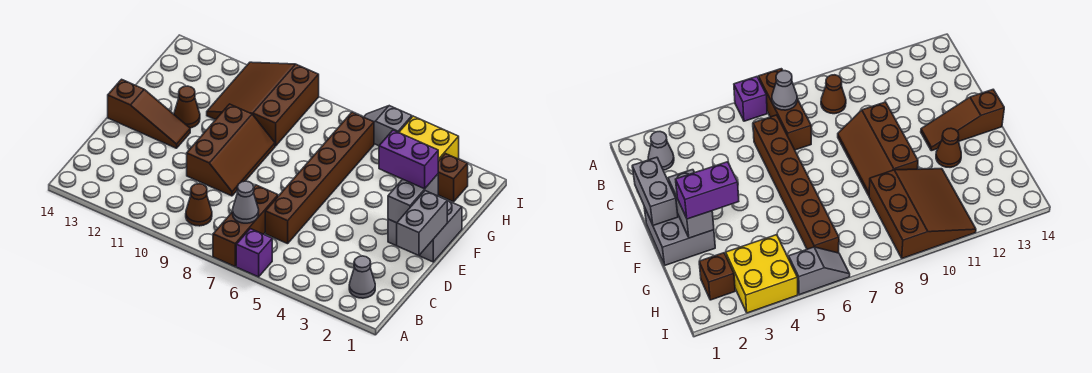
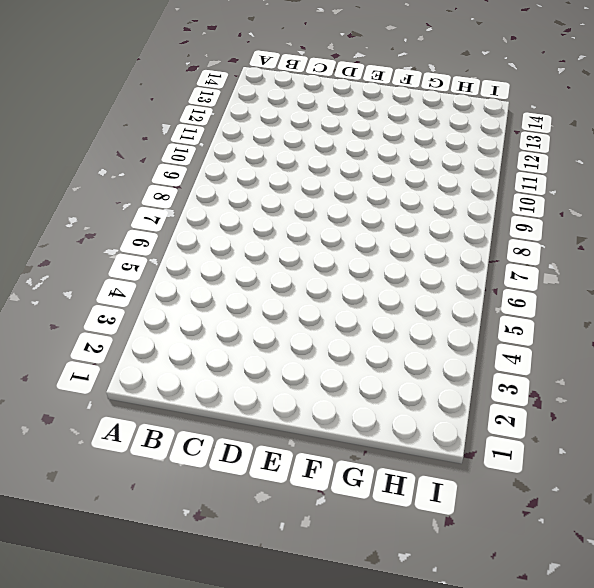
none -> purple brick A6 level 1
none -> brown brick A7:C7 level 1
none -> grey cone B2 level 1

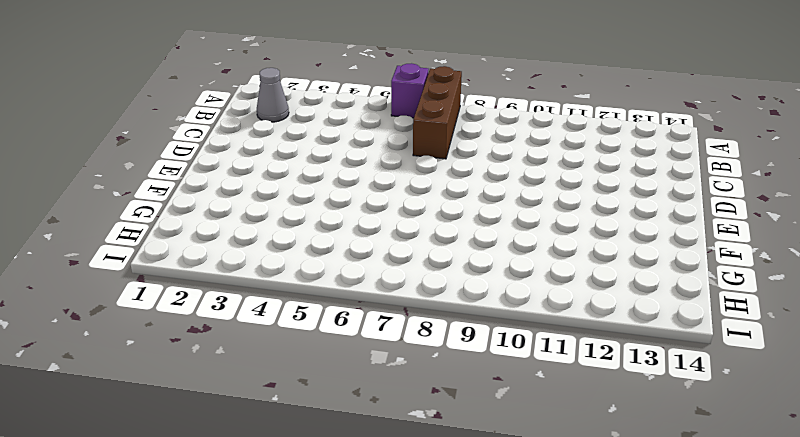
none -> brown cone B9 level 1
none -> brown brick C6:H6 level 1
none -> brown slope D9:F10 level 1 top 10

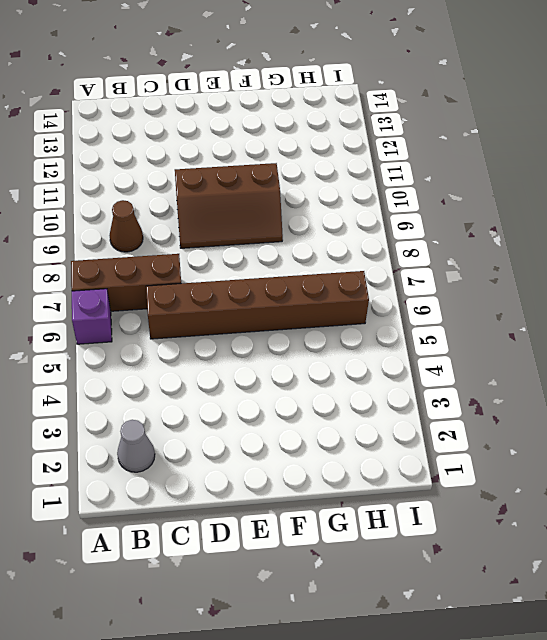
none -> grey brick E1:F2 level 1
none -> brown slope E12:E14 level 1 top 14
none -> brown cone F12 level 1

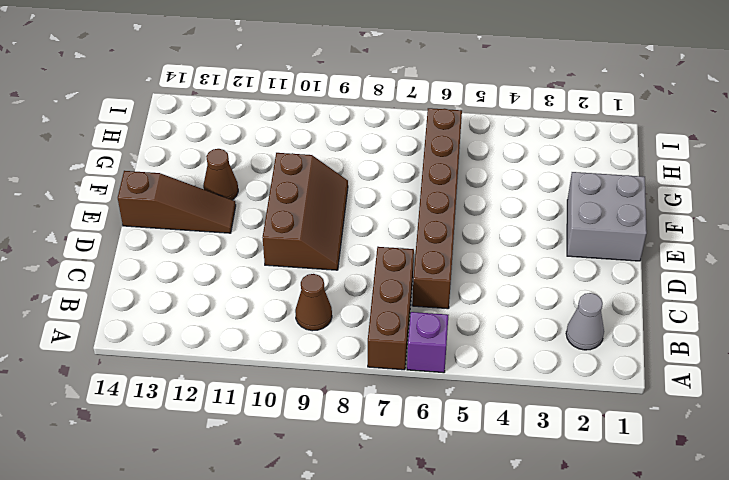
none -> brown slope G9:I11 level 1 top 9
none -> brown brick H2 level 1
none -> yellow brick H3:I4 level 1

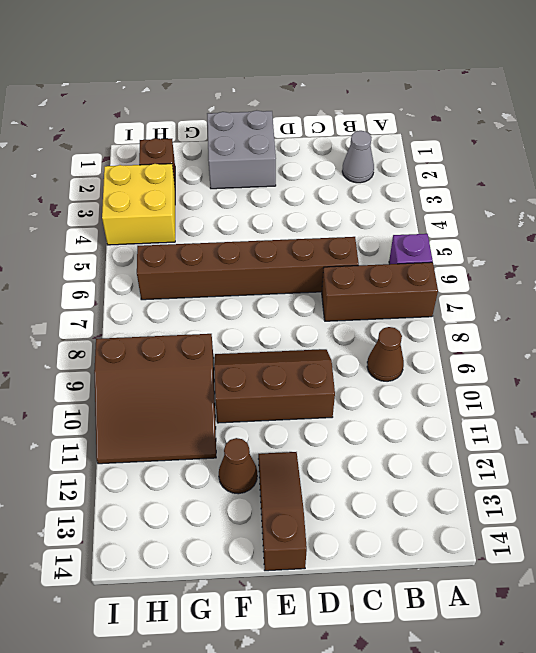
none -> grey slope I5:I6 level 1 top 5
none -> grey cone B7 level 2
none -> grey brick D1:E1 level 2

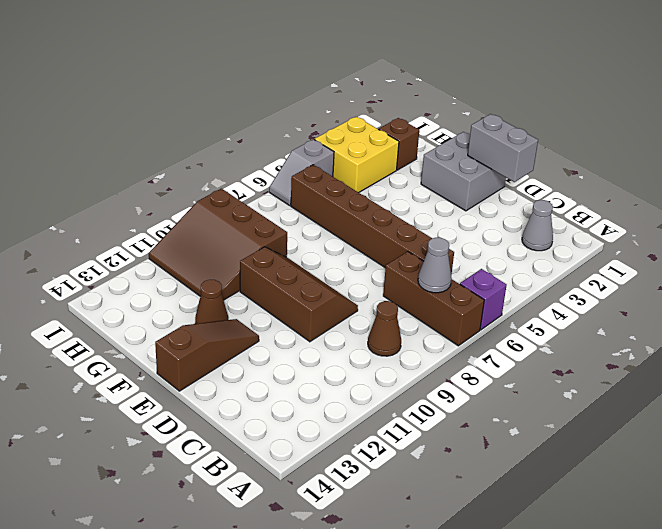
none -> grey brick E2:F2 level 2
none -> purple brick F2:F3 level 3

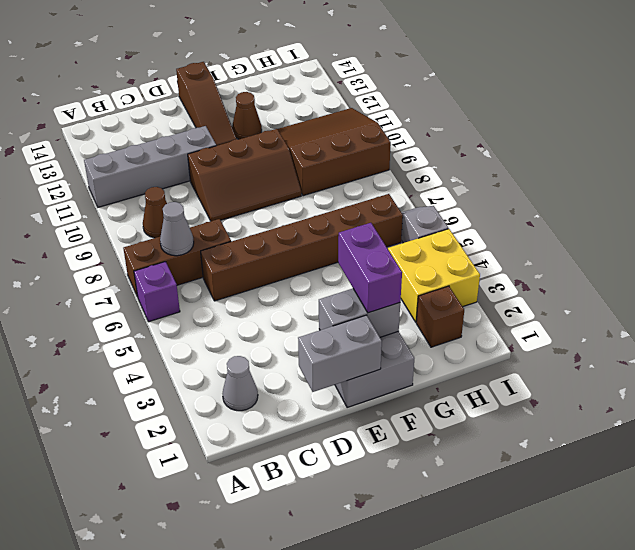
grey brick A11:D11 level 1 -> none

